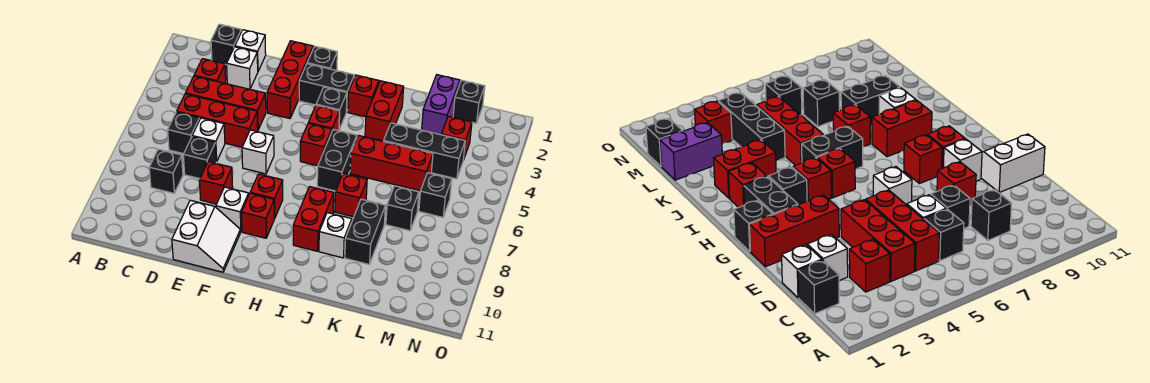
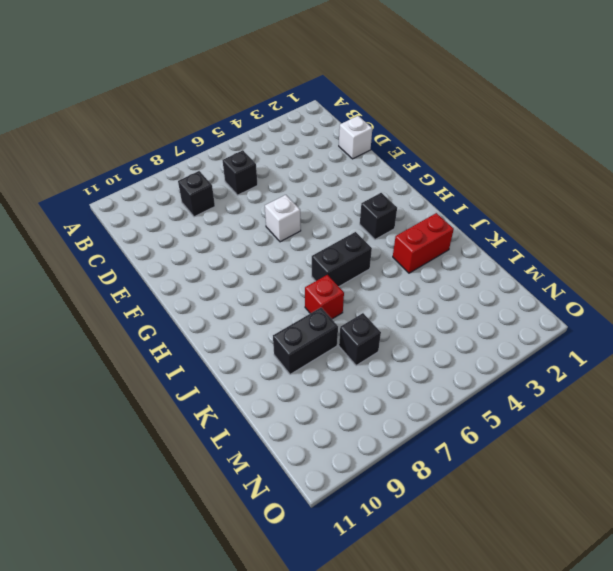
none -> black brick C1 level 1
none -> red brick C3 level 1
none -> red brick C4:E4 level 1
none -> red brick C5:E5 level 1

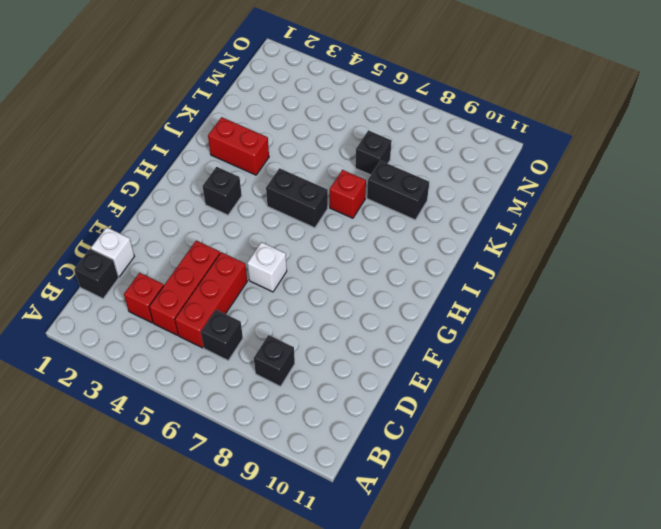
none -> white brick D2 level 1
none -> white brick D6 level 1
none -> black brick D7 level 1
none -> red brick E8 level 1

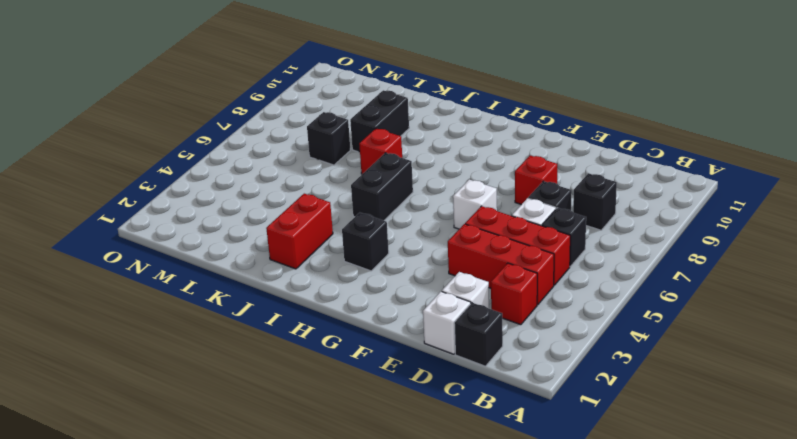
none -> white slope E10:F11 level 1 top E
none -> red brick F1:F3 level 1
none -> white brick F9 level 1
none -> black brick G1 level 1

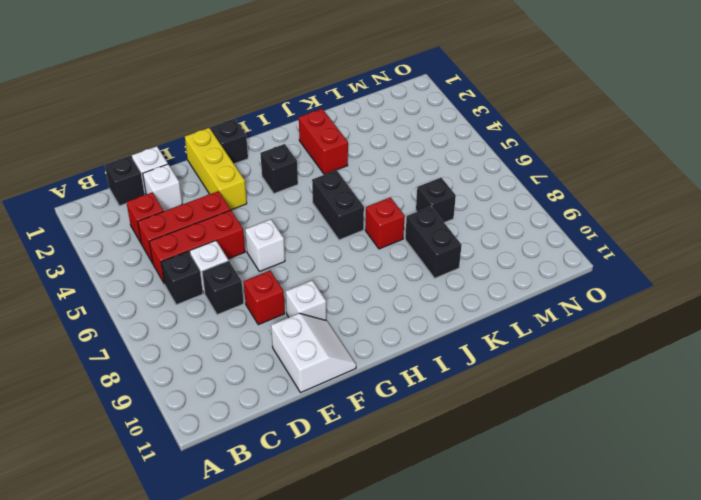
yellow brick F1:F3 level 1 -> red brick F1:F3 level 1
none -> black brick C8 level 1
none -> black brick G2:H2 level 1
none -> red brick G8 level 1
none -> red brick G9 level 1

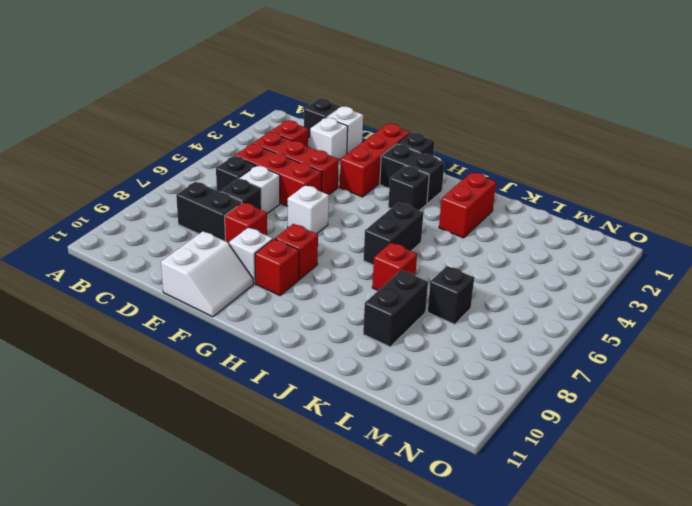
black brick C8:D8 level 1 -> black brick C8 level 1
none -> red brick H4 level 1
none -> red brick H5 level 1
none -> red brick I2 level 1
none -> red brick I8:I9 level 1

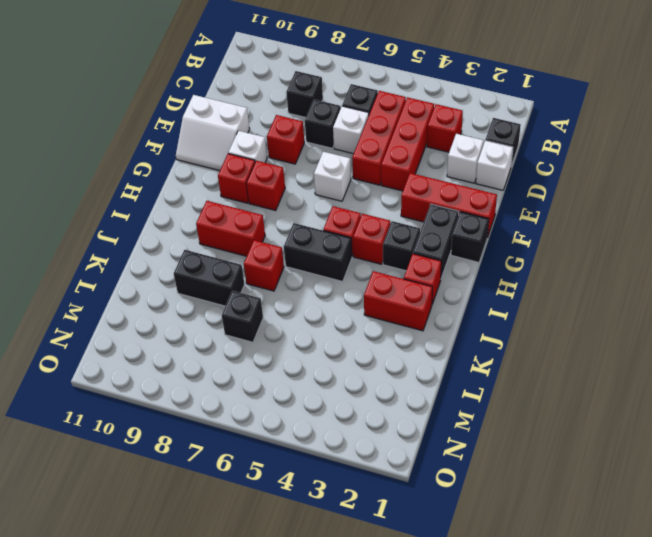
none -> red brick J5:L5 level 1
none -> white brick J9 level 1
none -> black brick K4:M4 level 1
none -> purple brick L1:L2 level 1

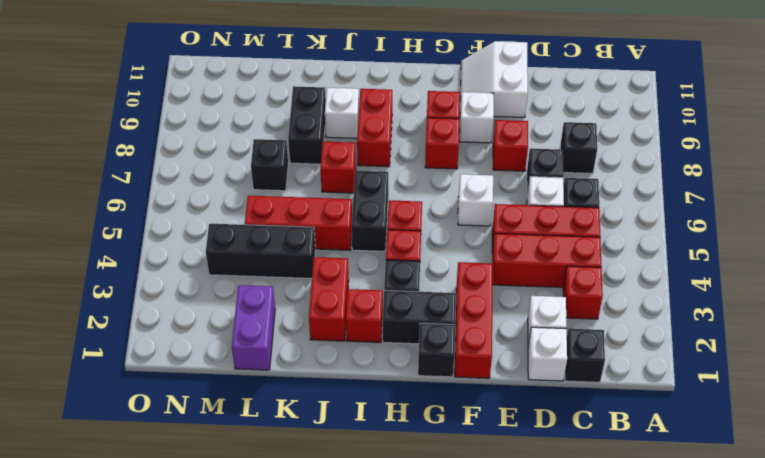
none -> black brick M1 level 1
none -> red brick M3 level 1
none -> black brick M6 level 1

